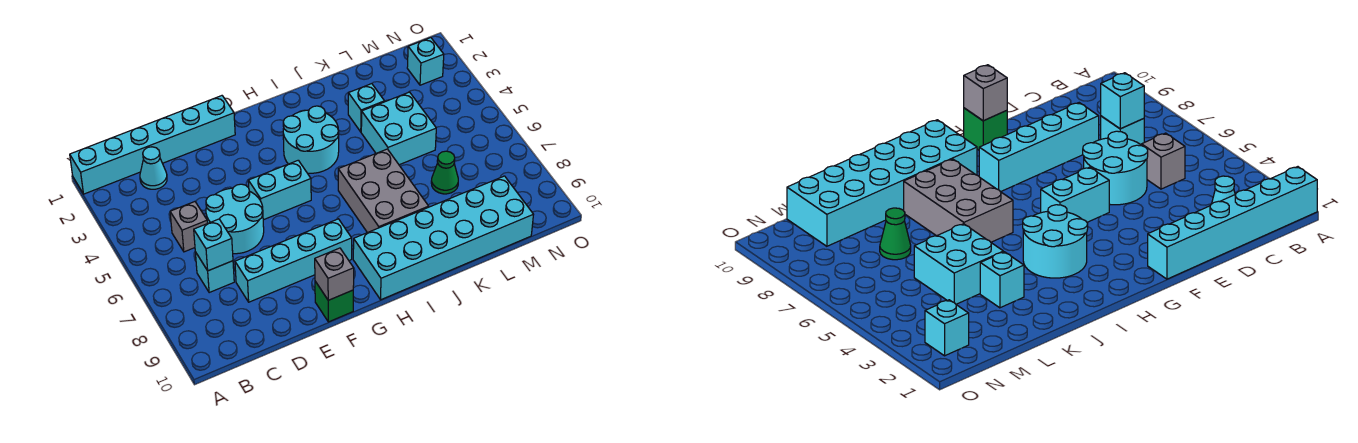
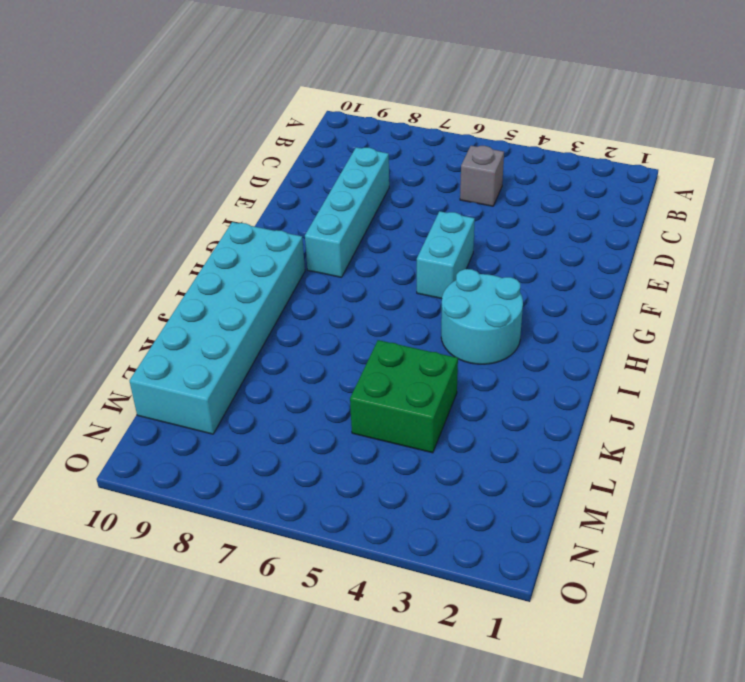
green brick K4:L5 level 1 -> cyan brick K4:L5 level 1
none -> cyan brick A1:F1 level 1
none -> cyan cone C2 level 1
none -> cyan brick C7 level 1

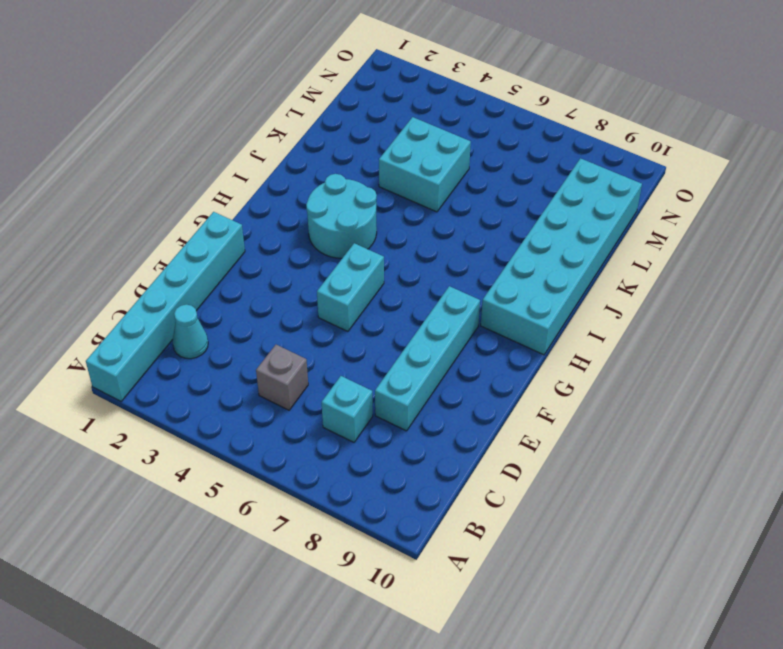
none -> cyan round brick D5:E6 level 1
none -> green brick F10 level 1
none -> grey brick I6:J8 level 1

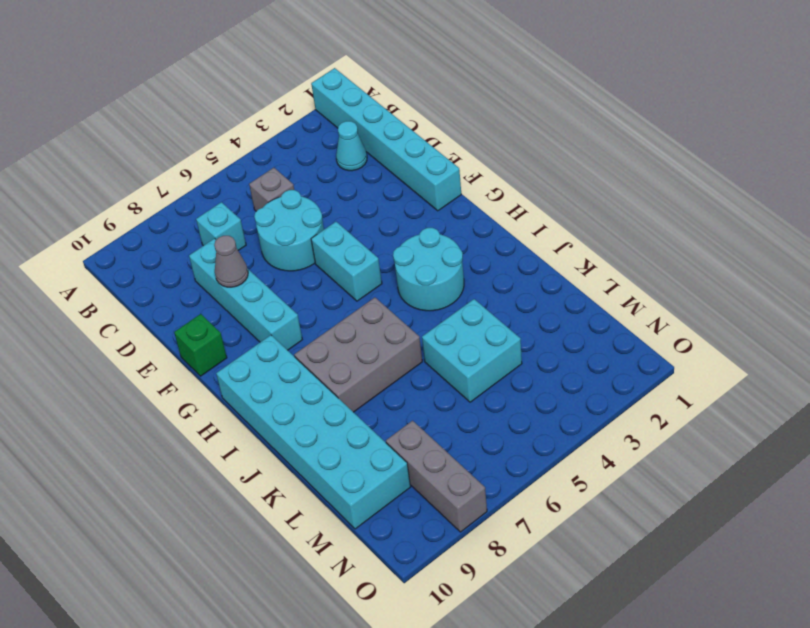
grey cone E8 level 2 -> none
grey brick M8:O8 level 1 -> none
none -> cyan brick K3 level 1
none -> green cone L7 level 1
none -> cyan brick N2 level 1

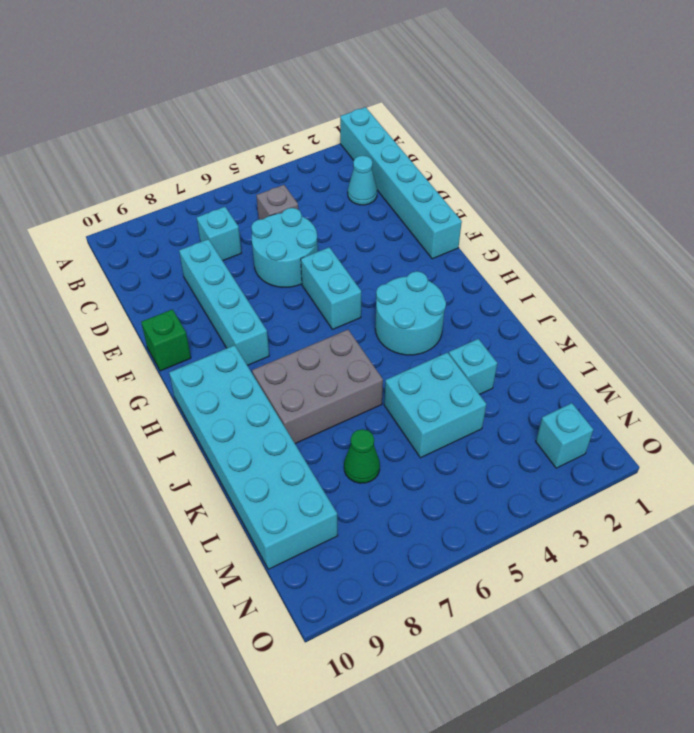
none -> cyan brick C7 level 2
none -> grey brick F10 level 2

